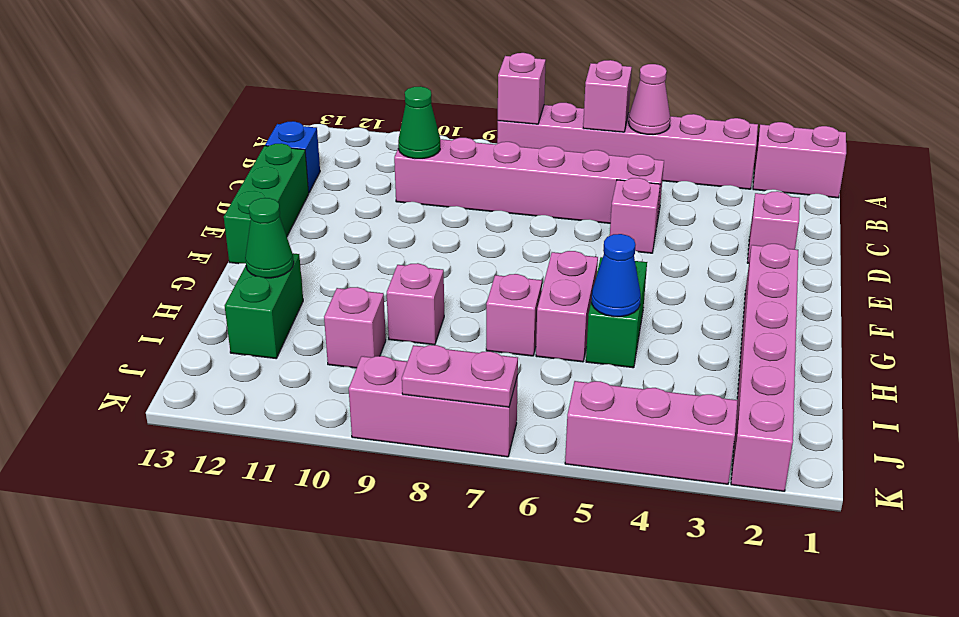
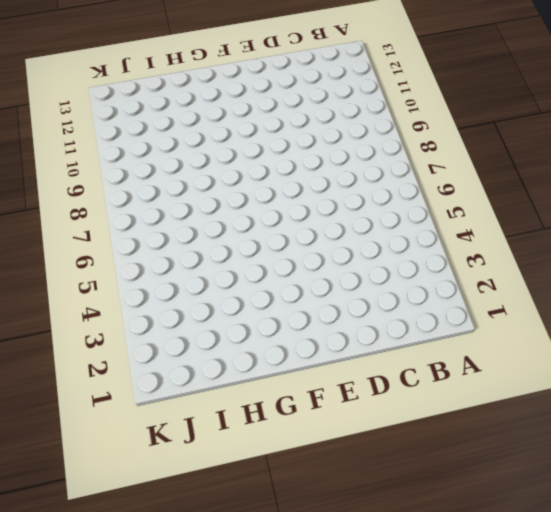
none -> pink brick A1:A2 level 1
none -> pink brick A3:A8 level 1
none -> pink brick C5:C10 level 1

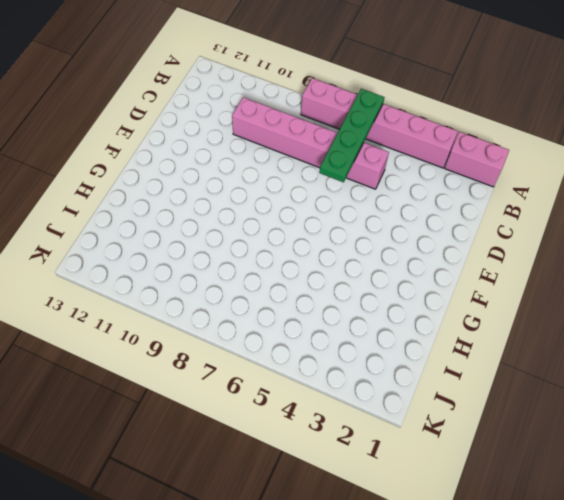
green plate A6:D6 level 2 -> pink brick A6 level 2
none -> blue brick C13 level 1
none -> pink brick D2 level 1
none -> pink brick D5 level 1

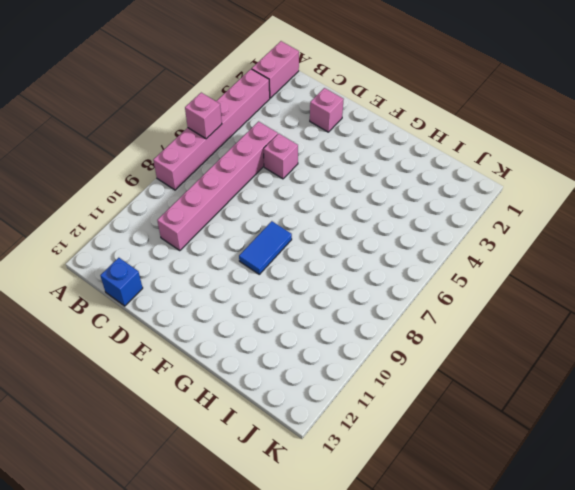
blue tile F8:F9 level 1 -> none
none -> green brick D13:F13 level 1
none -> pink brick F2:K2 level 1
none -> green brick G5:H5 level 1

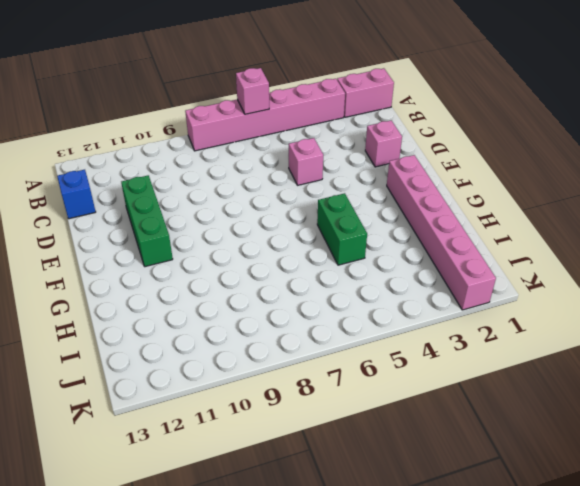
green brick D11:F11 level 1 -> green brick D13:F13 level 1
none -> pink brick C5:C10 level 1
none -> pink brick G6:H6 level 1
none -> pink brick H7 level 1

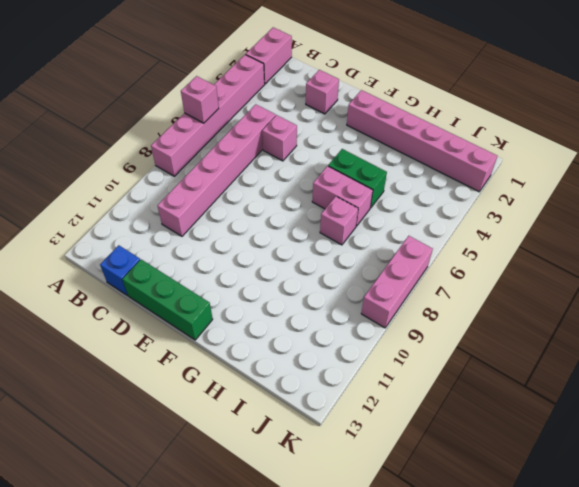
none -> pink brick H9 level 1
none -> green brick H12:I12 level 1
none -> pink brick I10 level 1

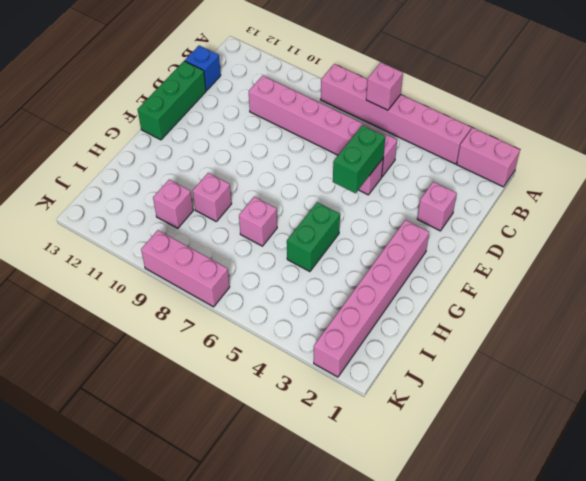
green brick D5:E5 level 2 -> green brick H12:I12 level 1
none -> pink brick G6:H6 level 1
none -> pink brick K3:K5 level 1
none -> pink cone A5 level 2

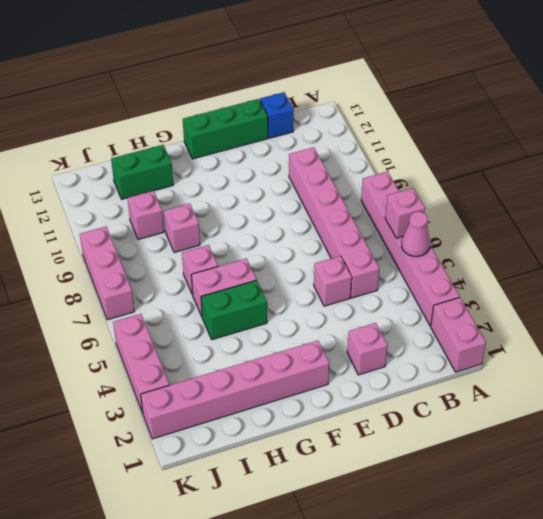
none -> pink brick A8 level 2
none -> green cone C10 level 2
none -> blue cone H5 level 2

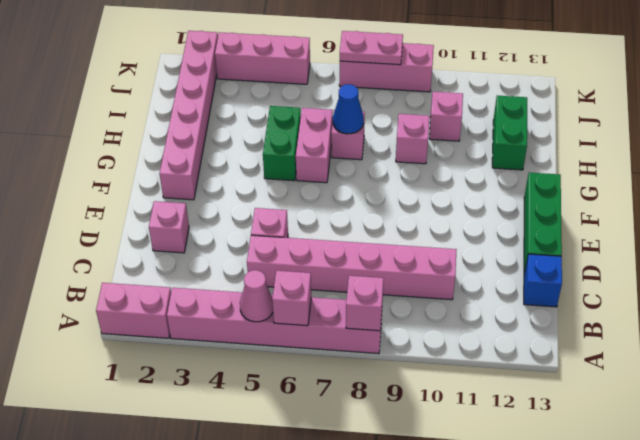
blue cone H7 level 2 -> blue cone H5 level 2
none -> green cone C10 level 2
none -> green cone H12 level 2

